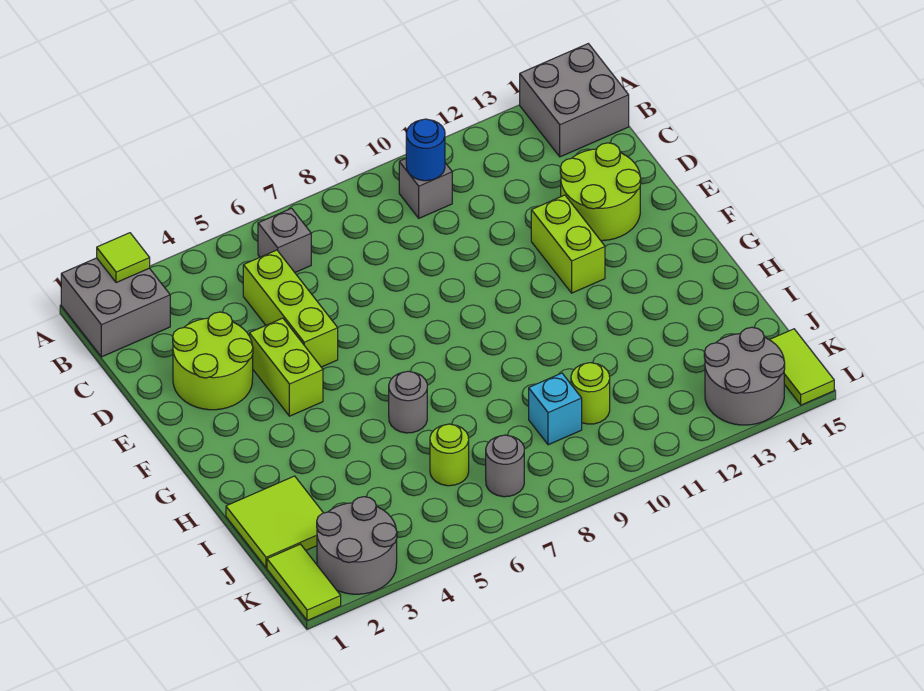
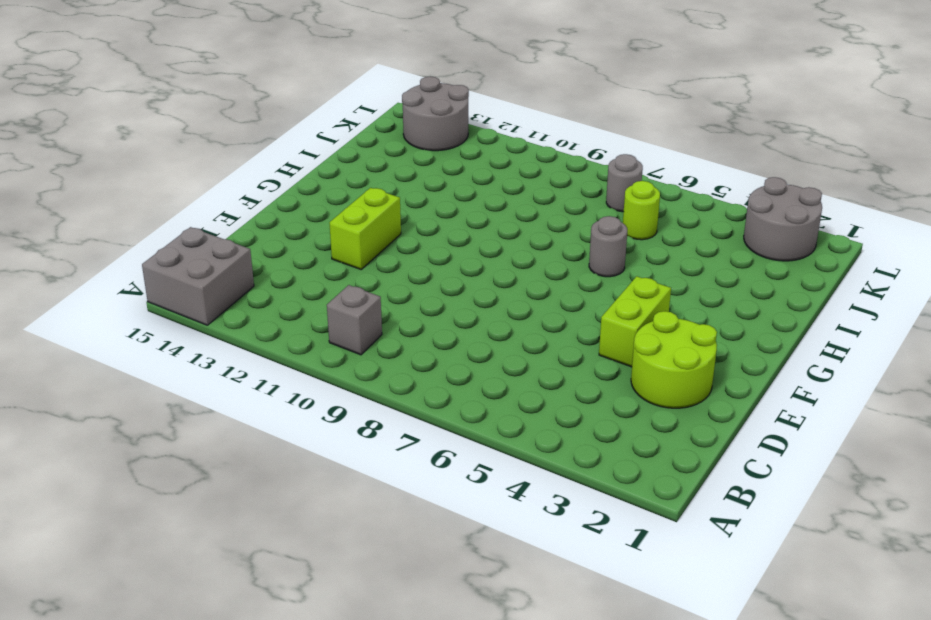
none -> grey brick A1:B2 level 1
none -> grey brick B6 level 1
none -> lime brick C5:E5 level 1

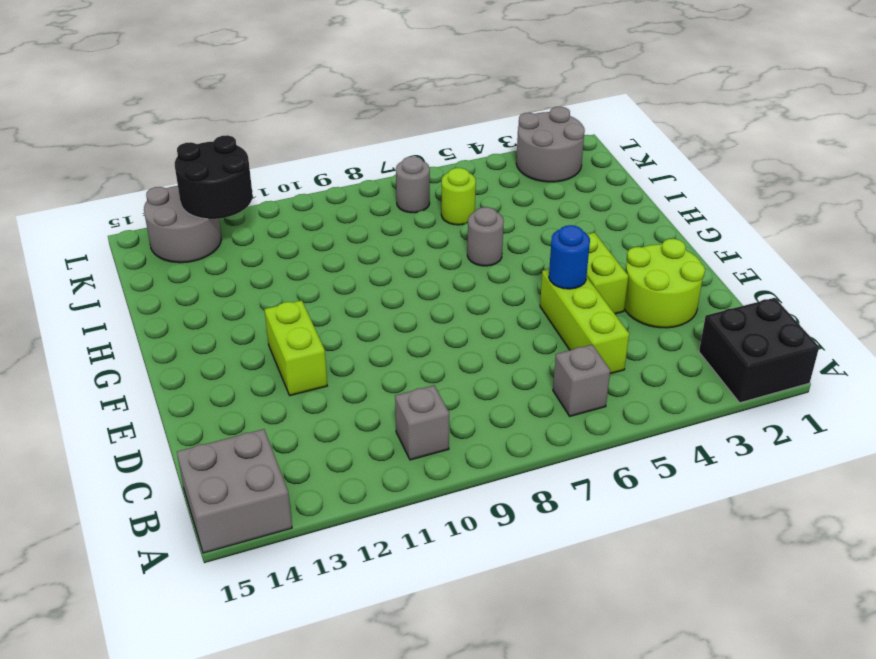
black brick A1:B2 level 1 -> grey brick A1:B2 level 1
blue round brick E5 level 2 -> blue round brick B10 level 2
black round brick K12:L13 level 2 -> none
none -> lime round brick D13:E14 level 1
none -> lime tile I1:J2 level 1
none -> cyan brick J9 level 1

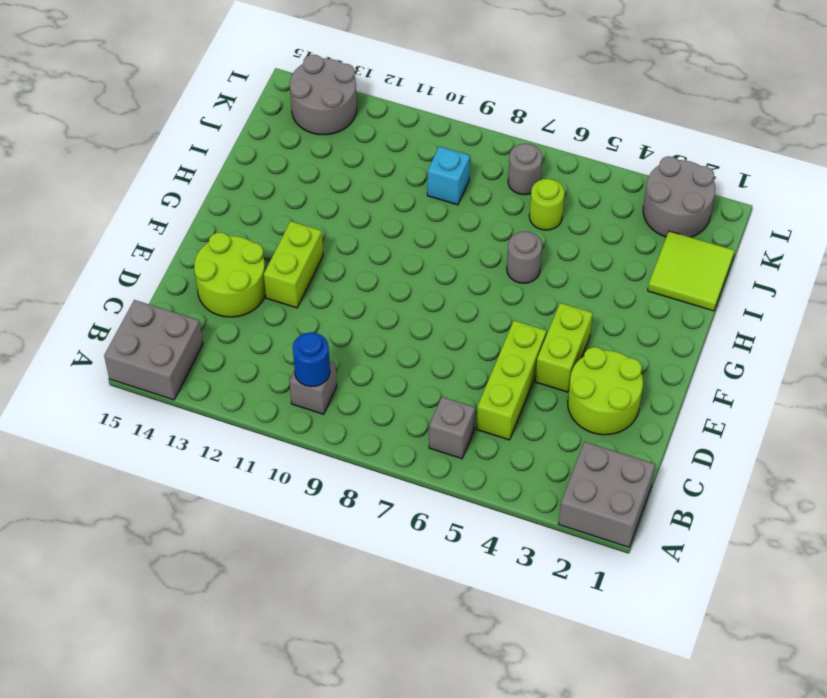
none -> lime round brick J10 level 1
none -> lime tile K1:L1 level 1
none -> lime tile K15:L15 level 1

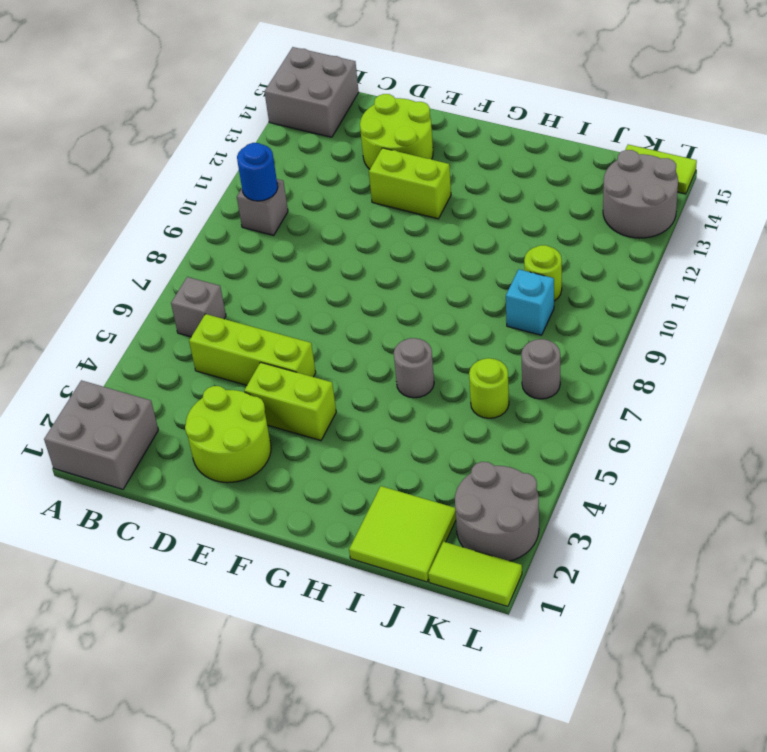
none -> lime tile A2 level 2

